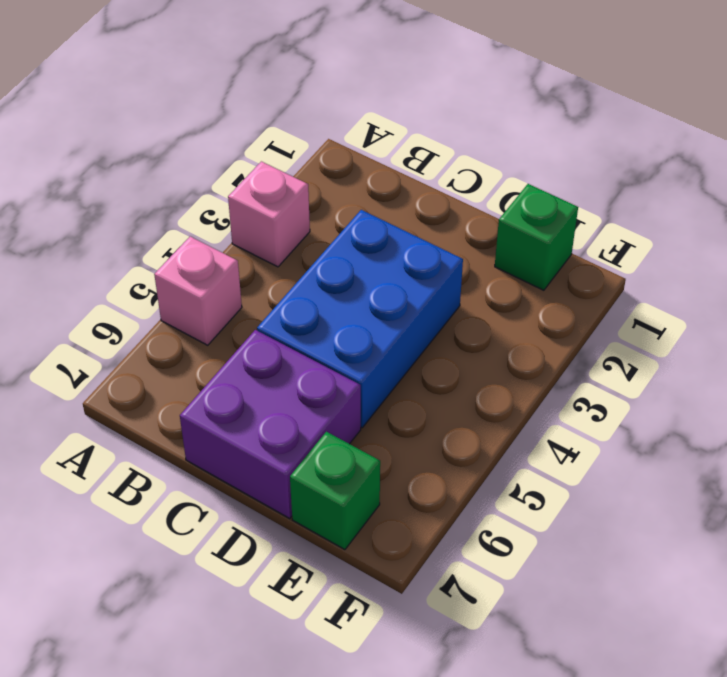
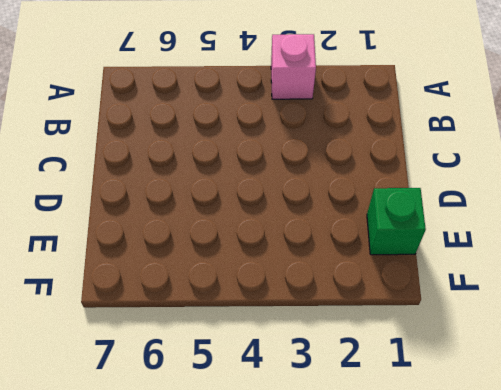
none -> pink brick A5 level 1
none -> blue brick C3:D5 level 1

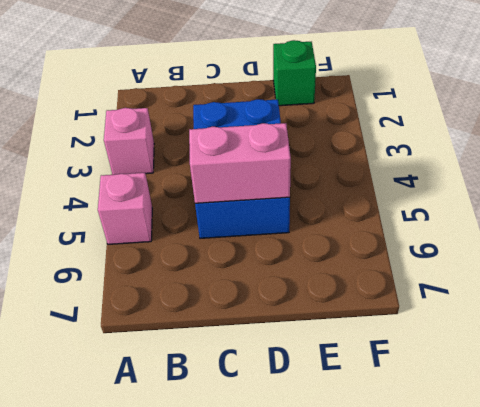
pink brick C5:D5 level 2 -> none
none -> purple brick C6:D7 level 1
none -> green brick E7 level 1

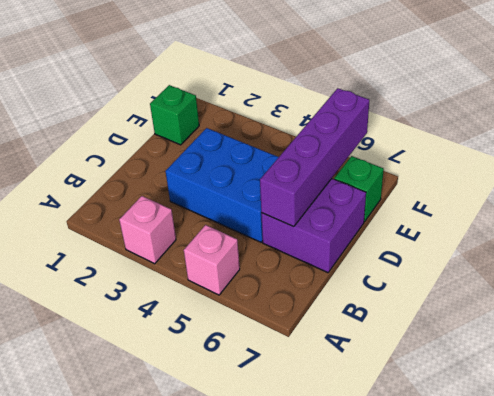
purple brick C6:F6 level 2 -> none

